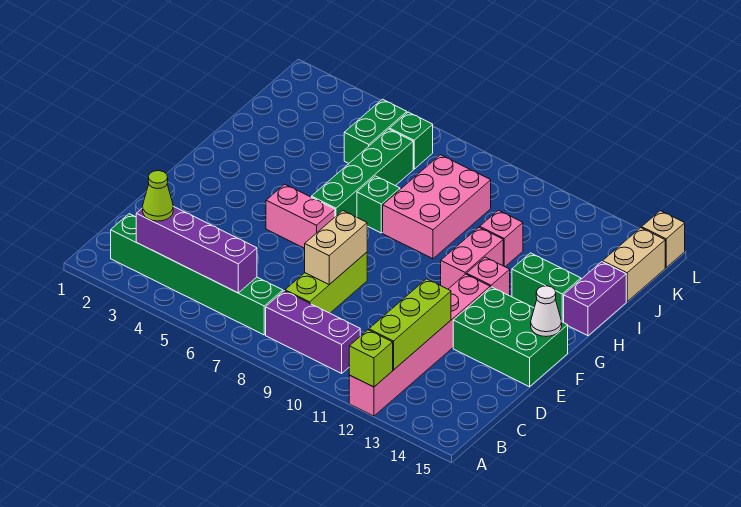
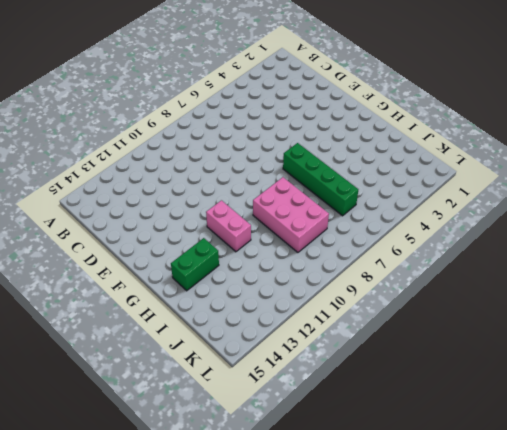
none -> pink brick A12:F12 level 1
none -> green brick B2:B7 level 1
none -> purple brick B8:B10 level 1

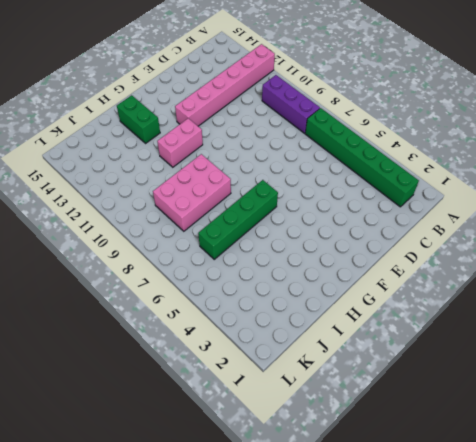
none -> lime brick C8:E8 level 1
none -> green brick E13:F15 level 1
none -> pink brick F5:F6 level 1

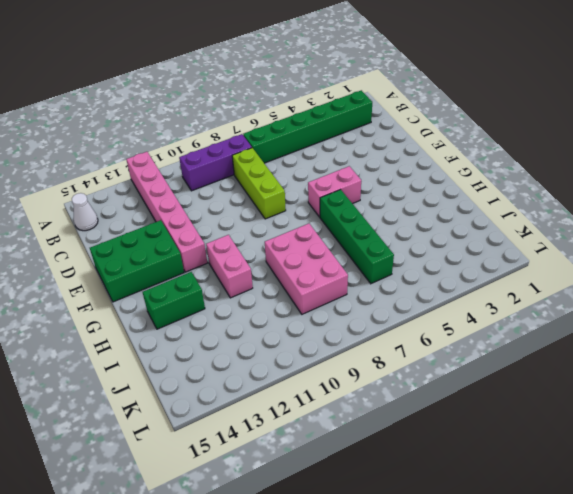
white cone B15 level 1 -> white cone F15 level 2
none -> pink brick G12 level 1
none -> green brick H7 level 1
none -> purple brick H15:I15 level 1

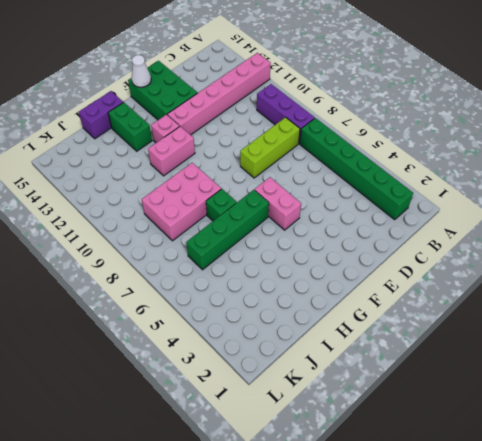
none -> pink brick I11 level 1
none -> green brick J5:K5 level 1
none -> tan brick J15:K15 level 1

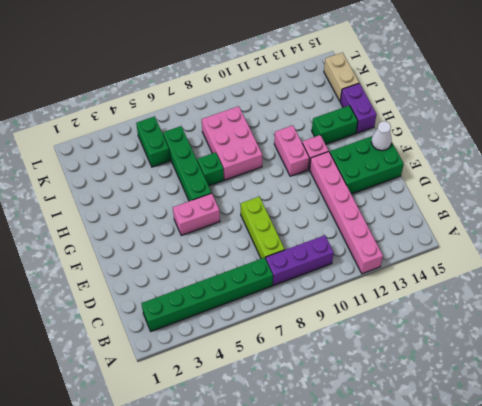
none -> pink brick I11 level 1
none -> green brick K6 level 1
none -> tan brick L15 level 1

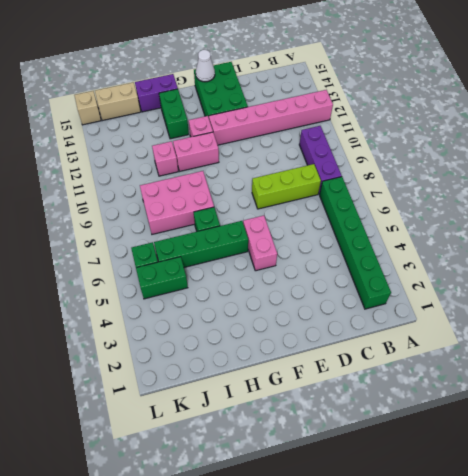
none -> lime brick A12 level 2
none -> purple brick B3:B6 level 2
none -> lime brick B12:D12 level 2

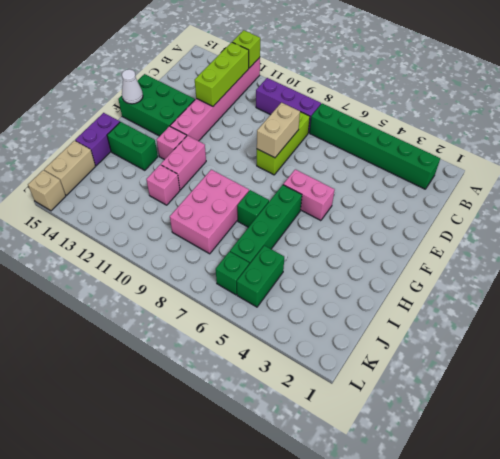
none -> purple brick B3:B6 level 2
none -> lime cone B3 level 3

